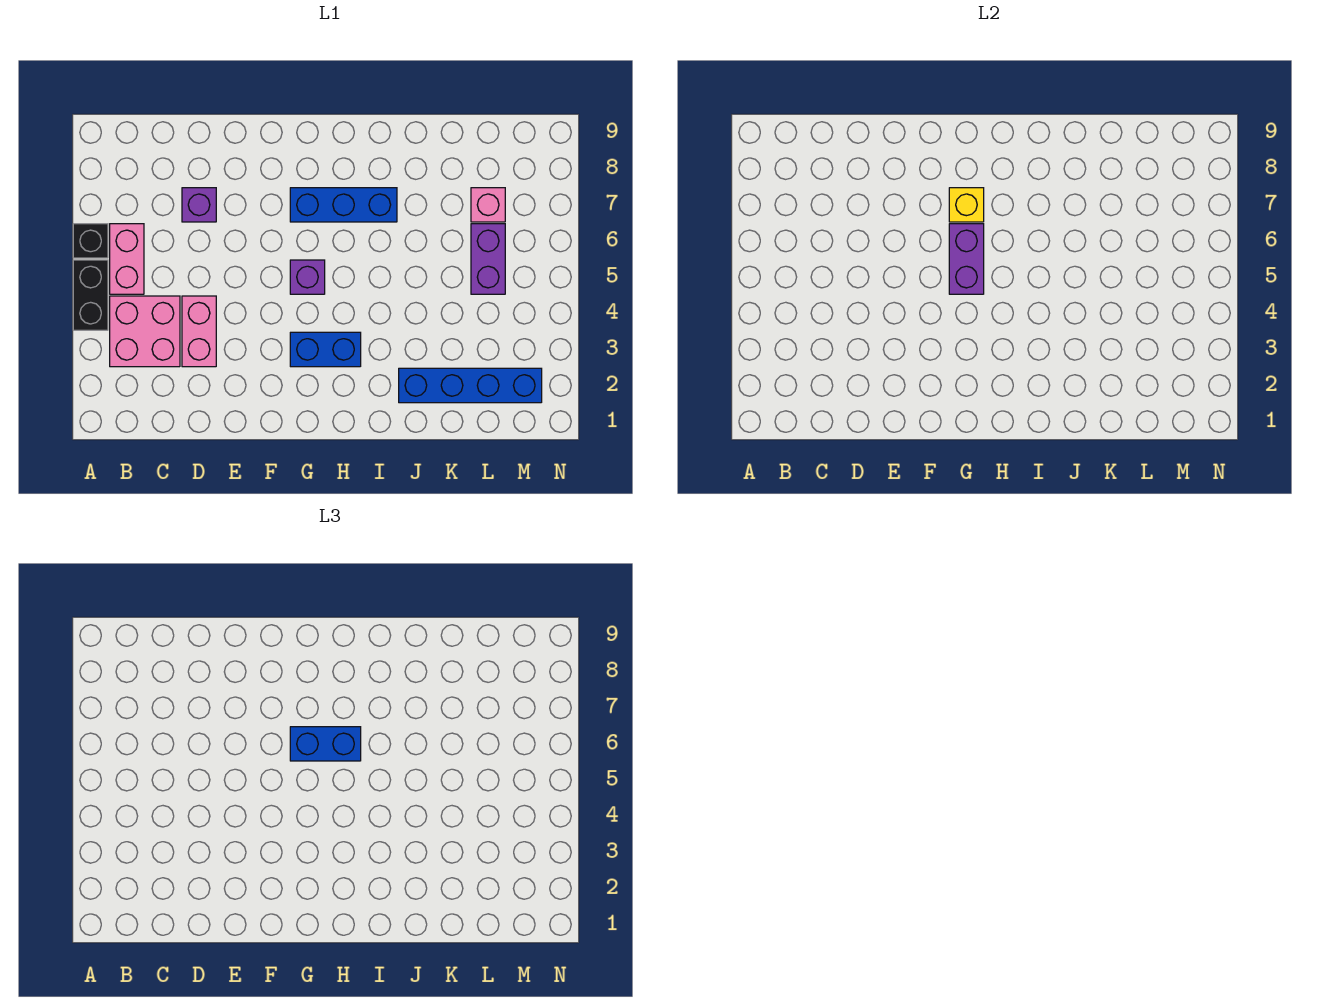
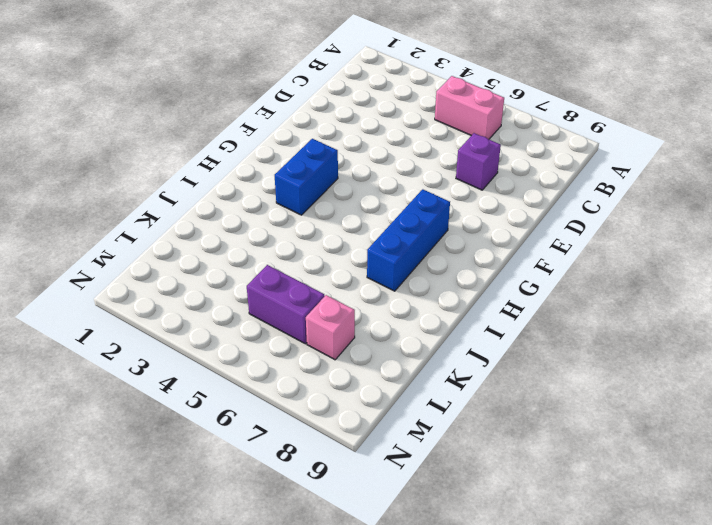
none -> black brick A4:A5 level 1
none -> black brick A6 level 1
none -> pink brick B3:C4 level 1

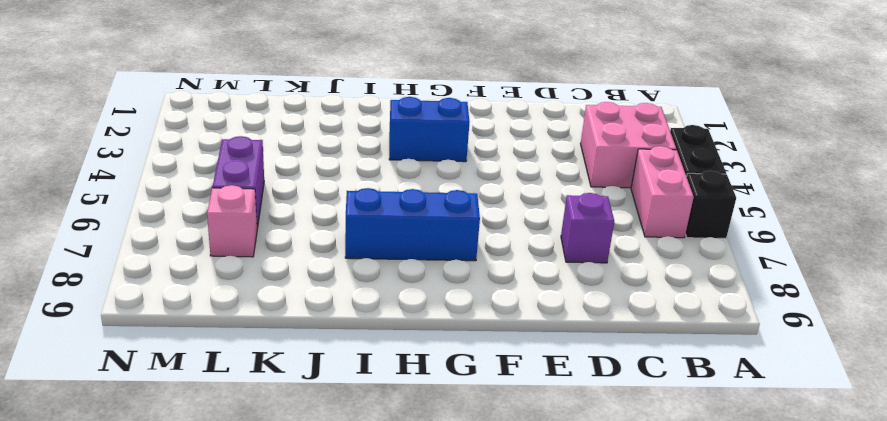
none -> pink brick D3:D4 level 1
none -> purple brick G5 level 1
none -> blue brick J2:M2 level 1

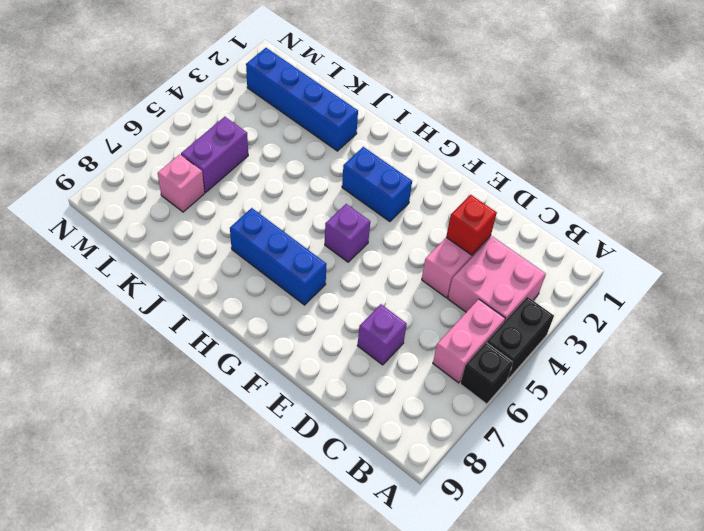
red brick D3 level 2 -> none
none -> purple brick G5:G6 level 2
none -> yellow brick G7 level 2
none -> blue brick G6:H6 level 3

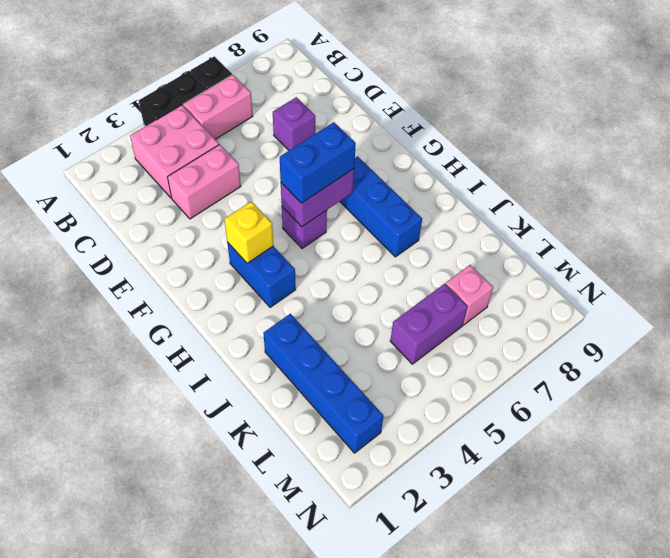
yellow brick G3 level 2 -> yellow brick G7 level 2
blue brick G5:G6 level 3 -> blue brick G6:H6 level 3

